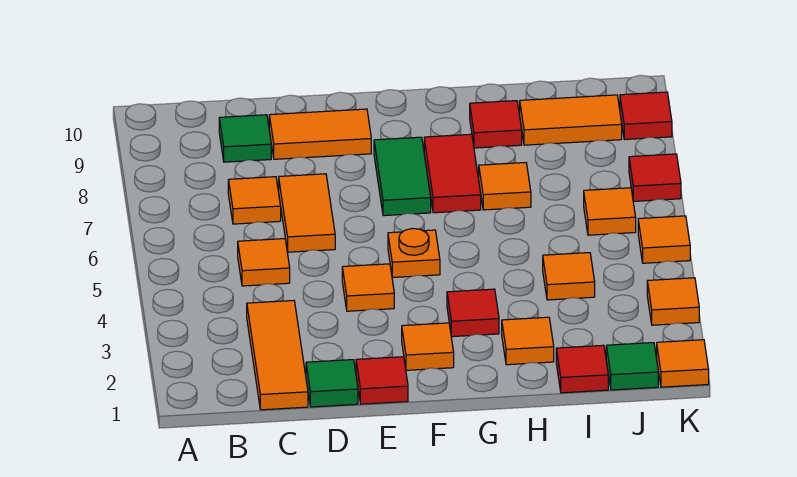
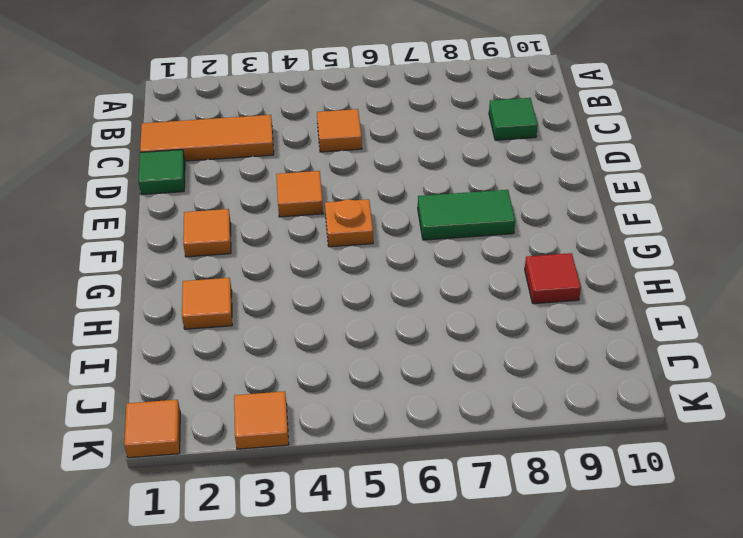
none -> orange tile C7 level 1
none -> orange tile D6:D7 level 1
none -> orange tile D9:E9 level 1

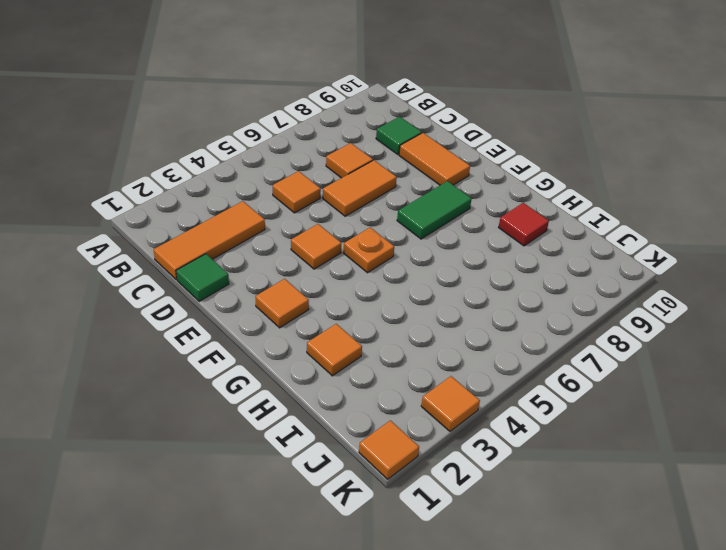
none -> red tile E1 level 1
none -> red tile G3 level 1
none -> red tile G7:G8 level 1

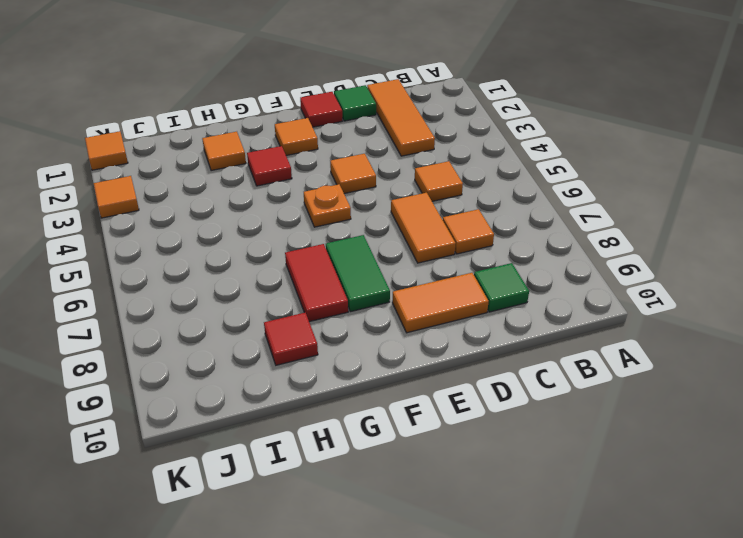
none -> orange tile H7 level 1
none -> red tile I1 level 1
none -> orange tile I4 level 1

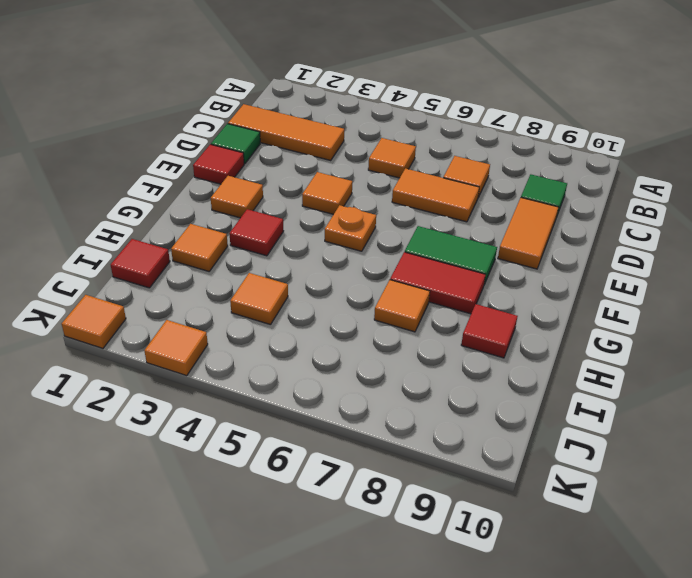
none -> orange tile I9:J9 level 1
none -> green tile J1 level 1
none -> orange tile J6 level 1

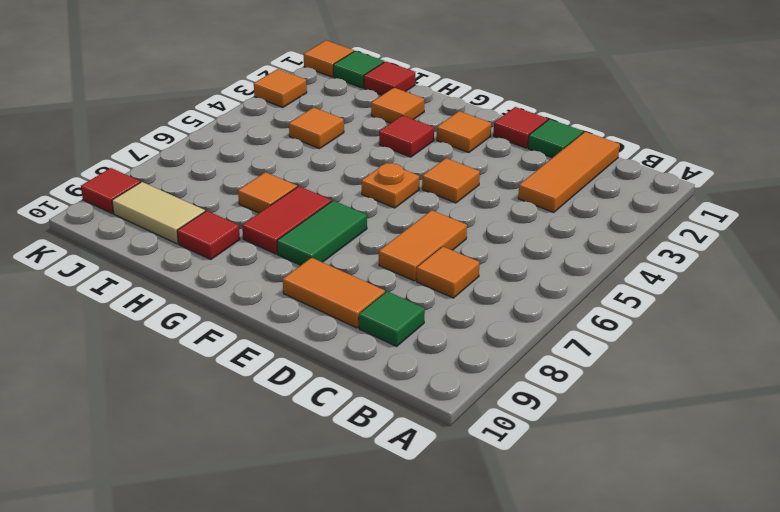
tan tile I9:J9 level 1 -> orange tile I9:J9 level 1
none -> orange tile C5 level 1
none -> orange tile J6 level 1
none -> orange tile K5 level 1

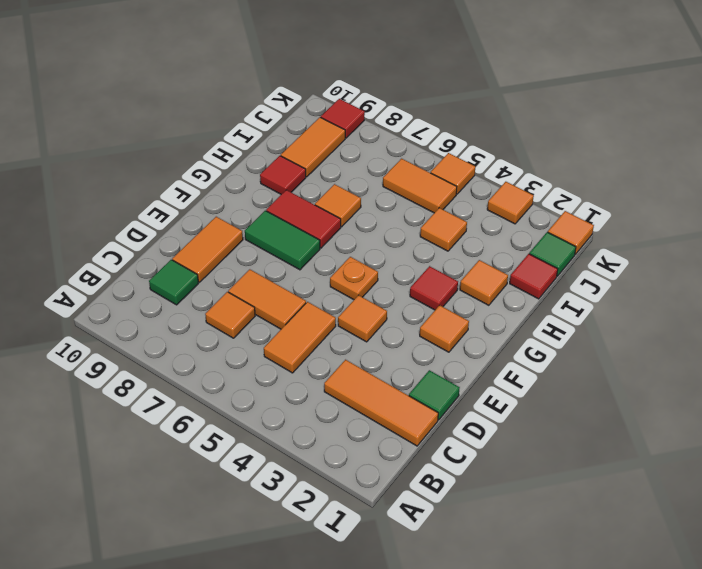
orange tile C5:D5 level 1 -> orange tile C5 level 1
orange tile J5:J6 level 1 -> orange tile J6 level 1
none -> red tile E1 level 1
none -> red tile K7 level 1

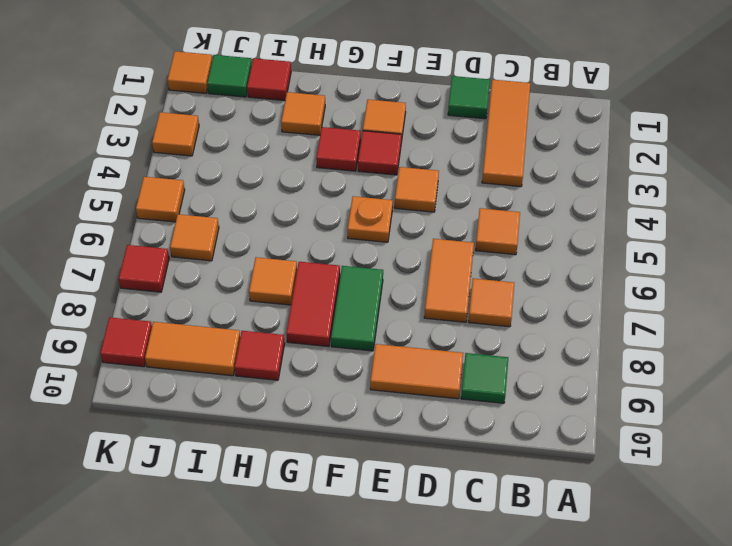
red tile F3 level 1 -> red tile E1 level 1
none -> orange tile I4 level 1

